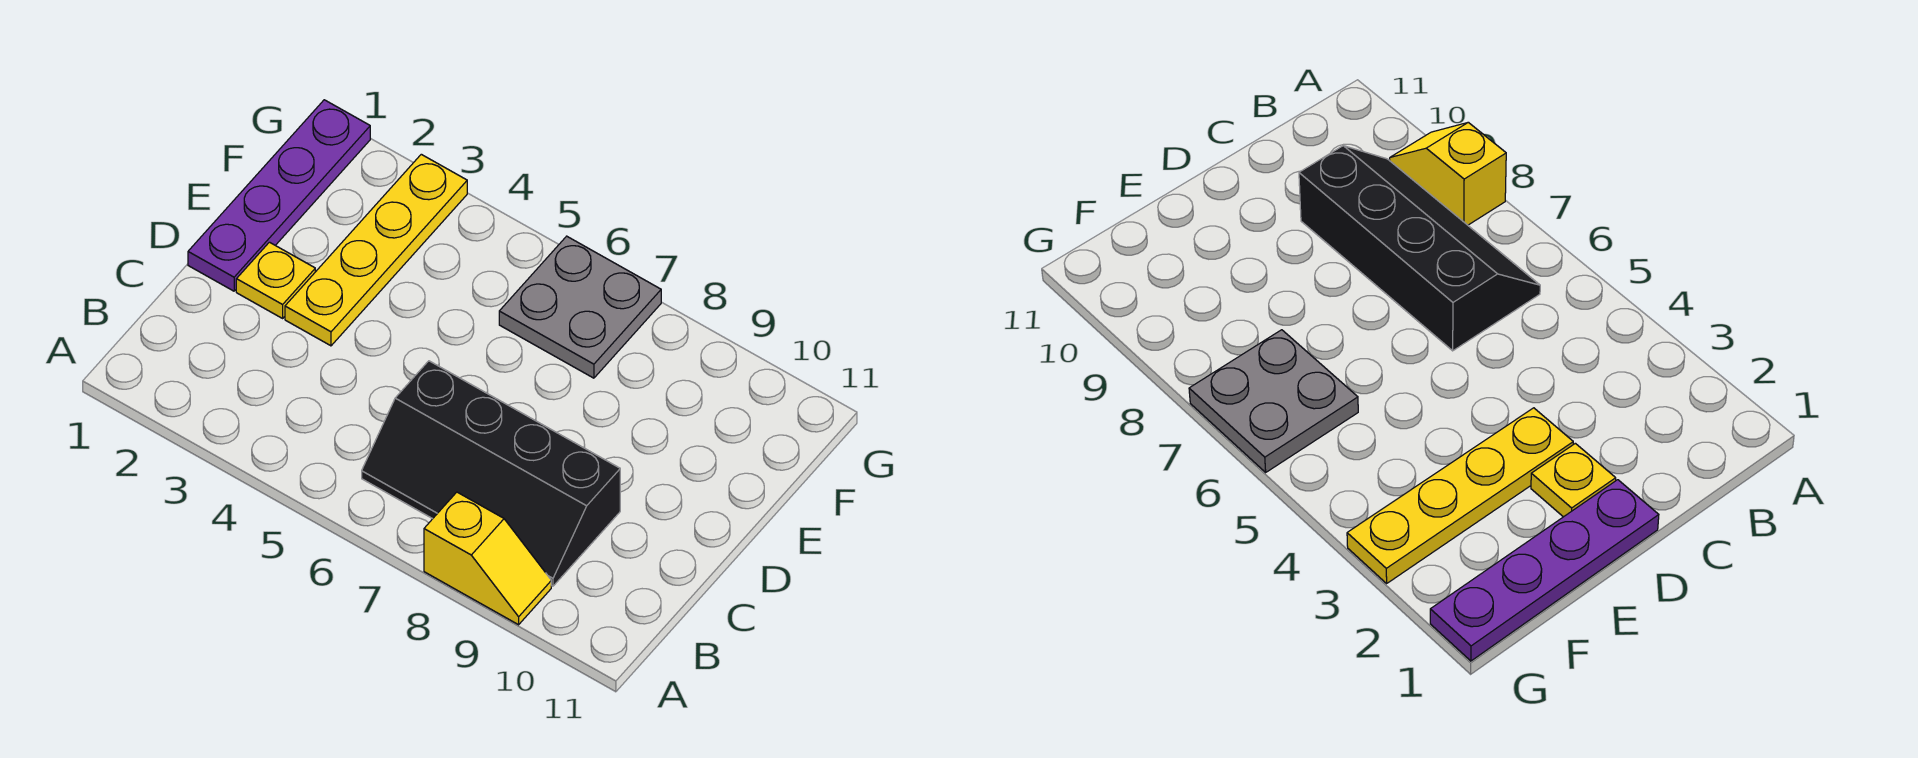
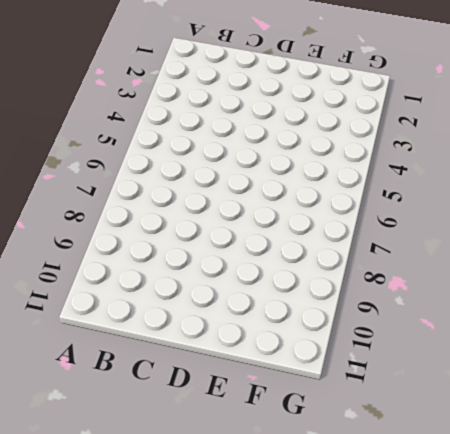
none -> yellow slope A8:A9 level 1 top 8
none -> black slope B6:C9 level 1 top C

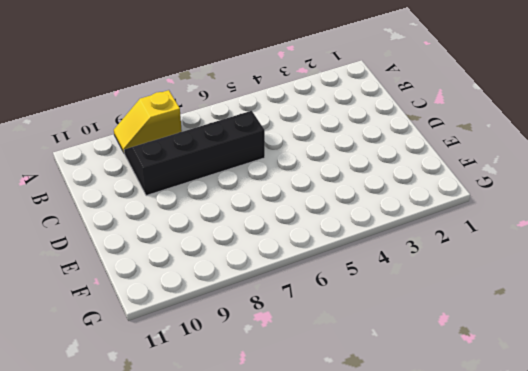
none -> purple plate D1:G1 level 1
none -> yellow plate D2 level 1

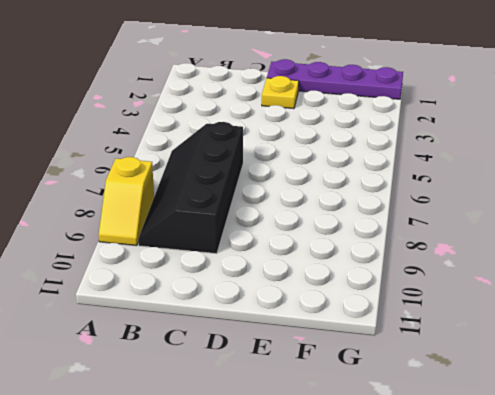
none -> yellow plate D3:G3 level 1
none -> grey plate F6:G7 level 1

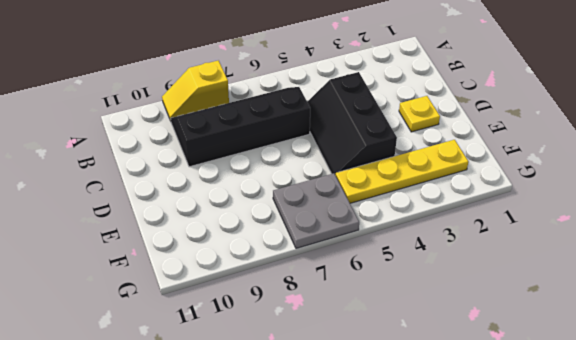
black slope C4:E5 level 1 top 4 -> none
yellow plate F2:F5 level 1 -> yellow plate D3:G3 level 1
none -> purple plate D1:G1 level 1

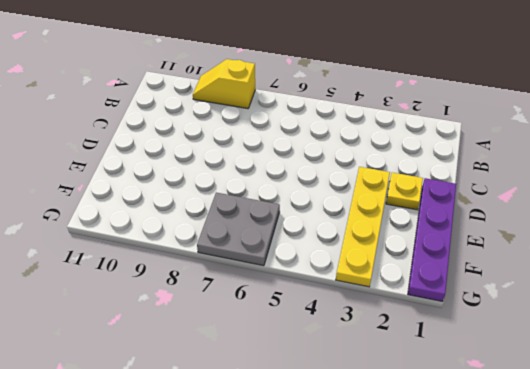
none -> black slope B6:C9 level 1 top C

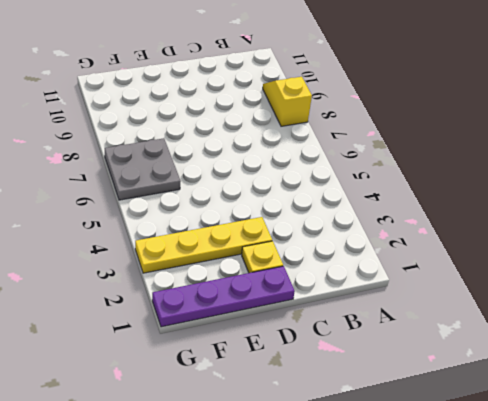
none -> black slope B6:C9 level 1 top C

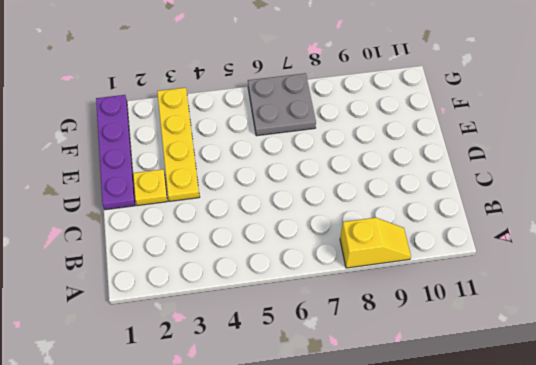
none -> black slope B6:C9 level 1 top C

